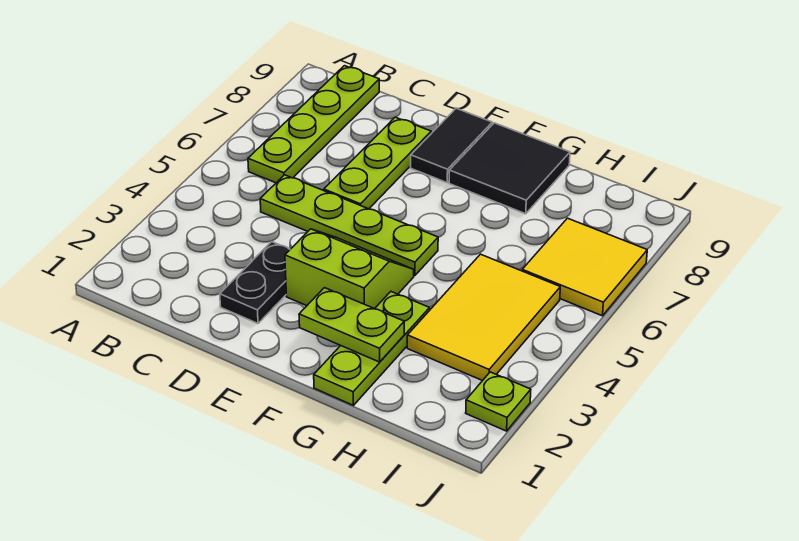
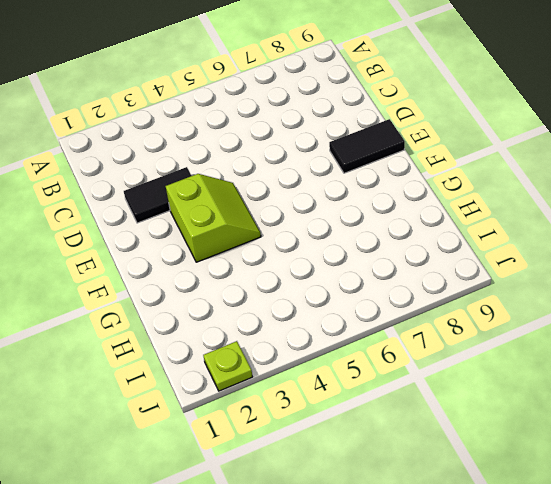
black tile D2:D3 level 1 -> black plate D2:D3 level 1
none -> lime plate B6:B9 level 1
none -> lime plate C5:F5 level 1
none -> lime plate D6:D8 level 1

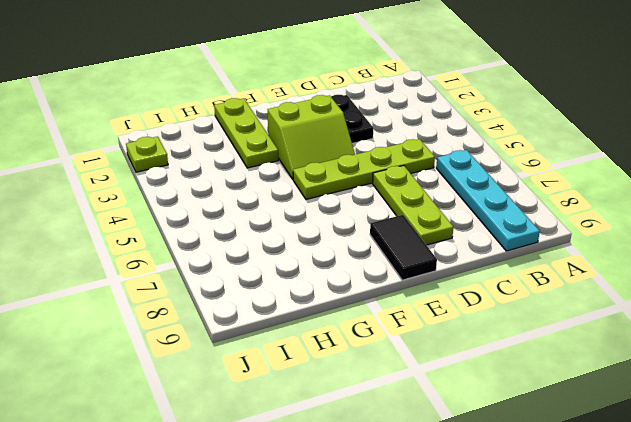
cyan plate B6:B9 level 1 -> lime plate B6:B9 level 1
none -> black tile F8:G9 level 1
none -> yellow tile H3:I5 level 1
none -> yellow tile I6:J7 level 1

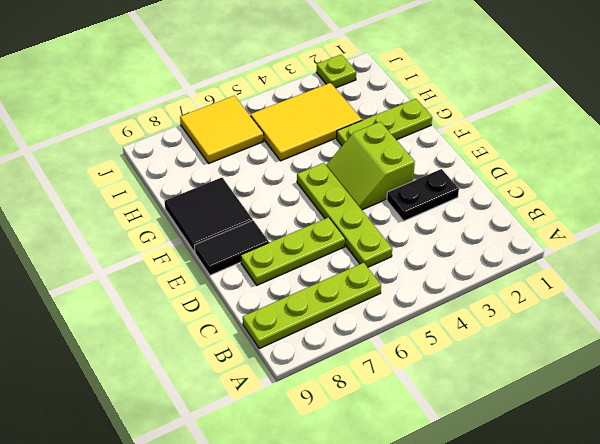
none -> lime plate F2:G2 level 2

